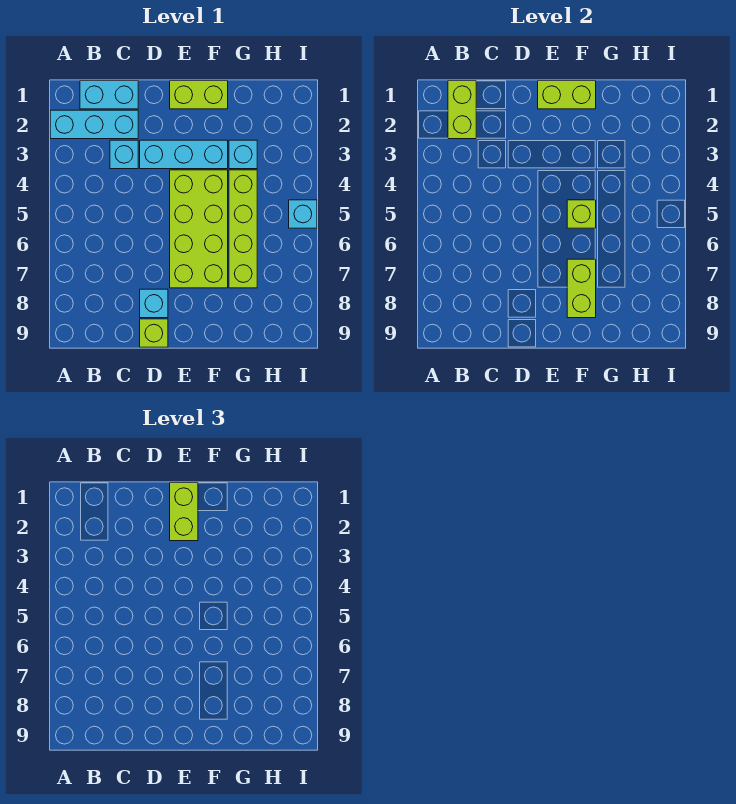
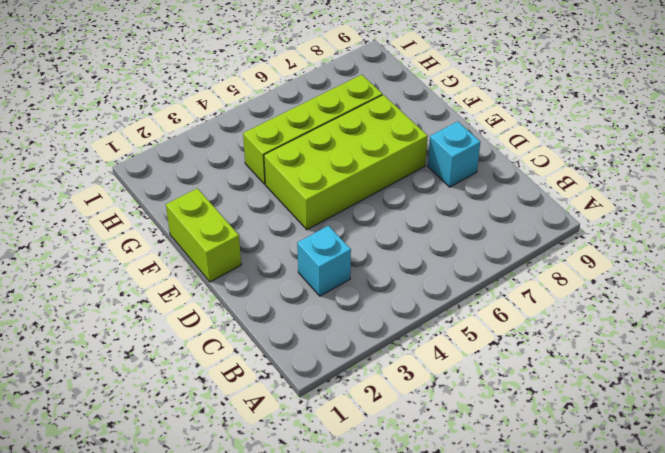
none -> cyan brick A2:C2 level 1
none -> cyan brick B1:C1 level 1
none -> cyan brick D3:F3 level 1

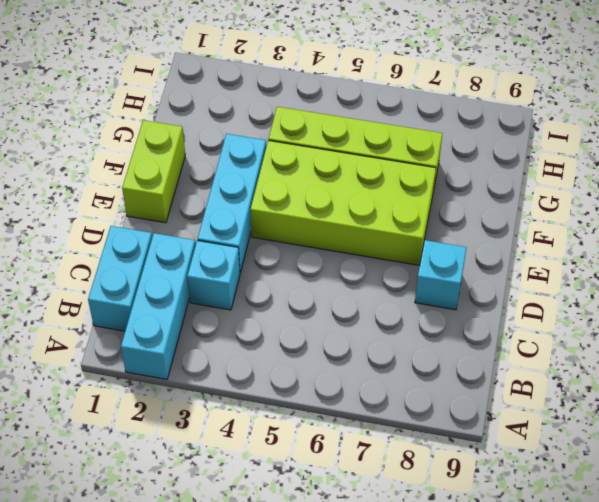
none -> lime brick D9 level 1
none -> cyan brick G3 level 1
none -> cyan brick I5 level 1

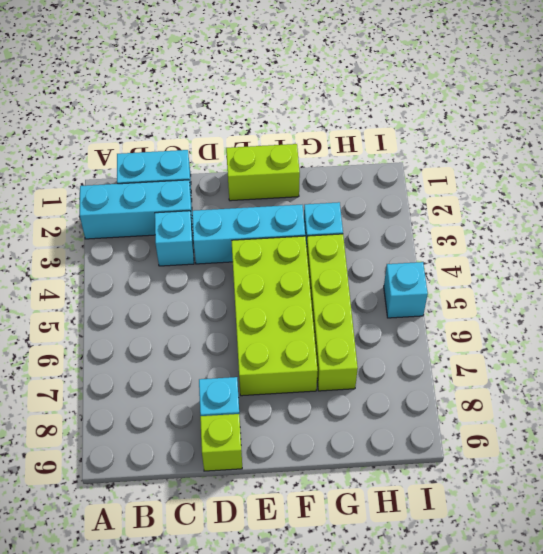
none -> lime brick B1:B2 level 2
none -> lime brick E1:F1 level 2
none -> lime brick F5 level 2

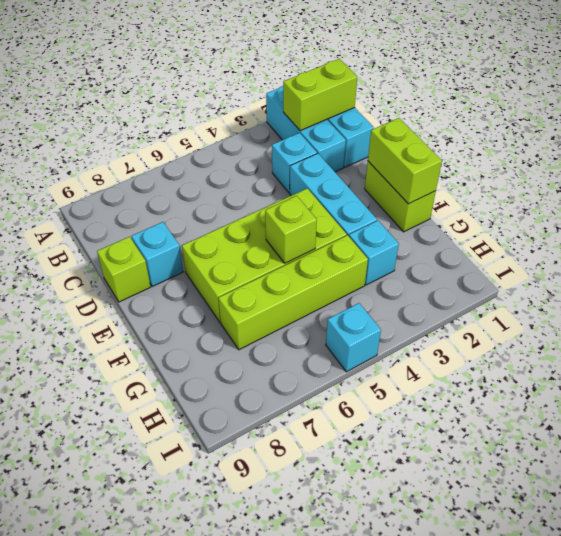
none -> lime brick F7:F8 level 2
none -> lime brick E1:E2 level 3

